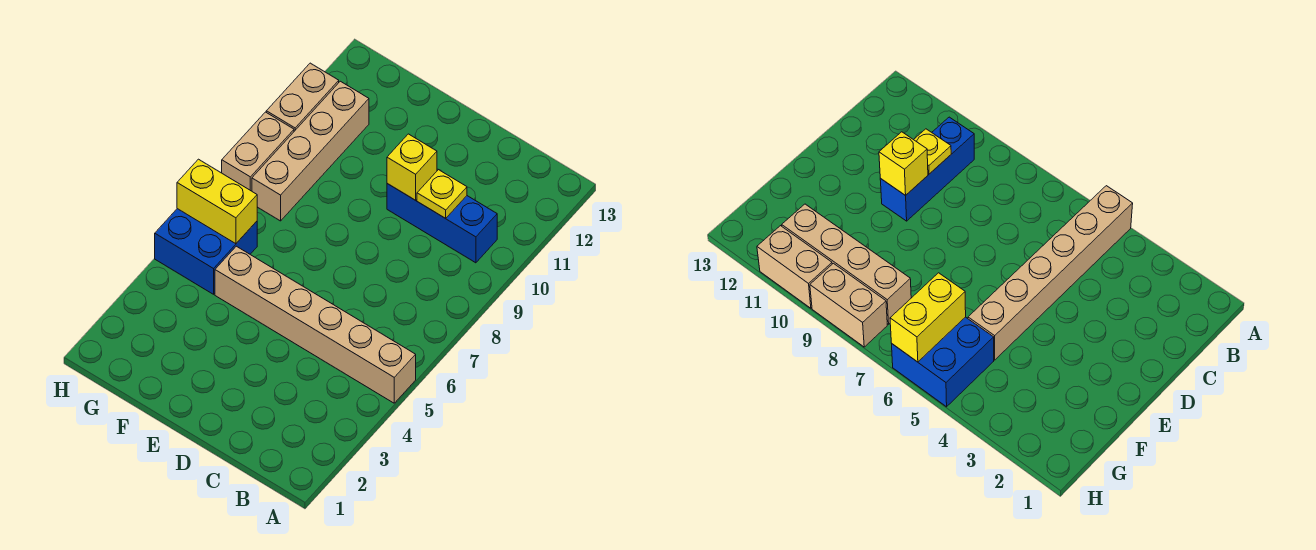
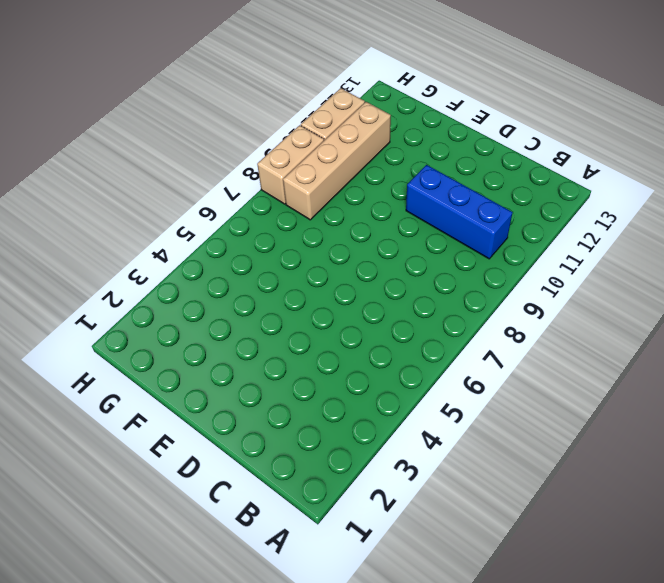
none -> tan brick A5:F5 level 1
none -> blue brick G5:H6 level 1

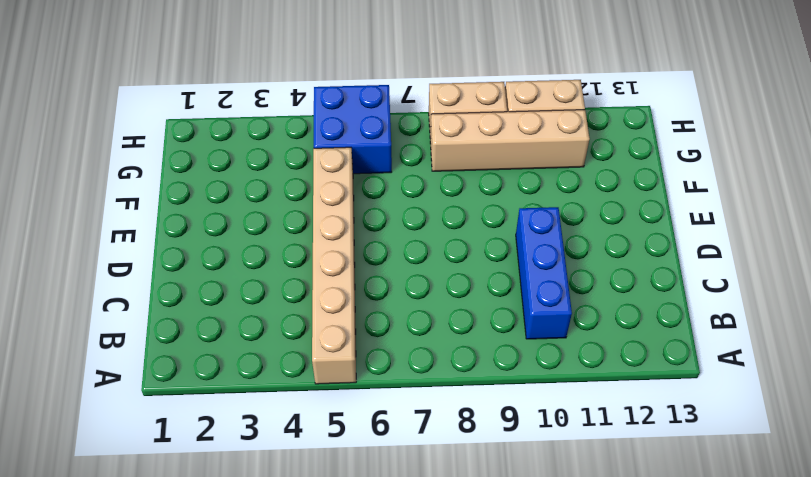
none -> yellow plate C10 level 2
none -> yellow brick D10 level 2

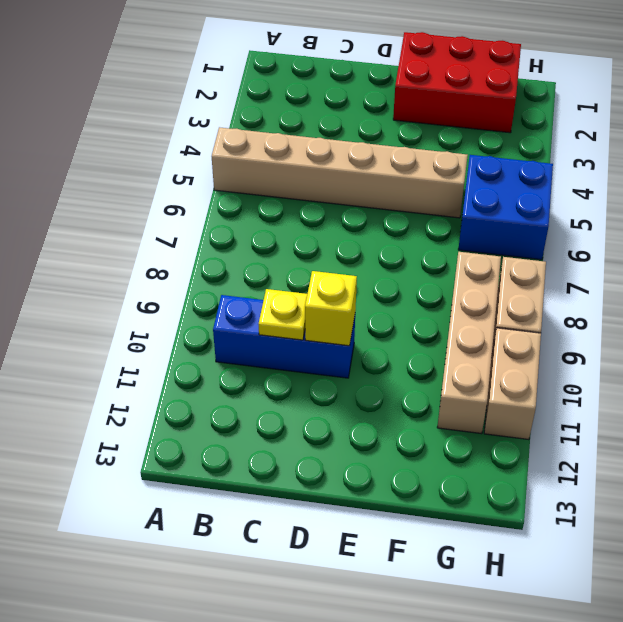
red brick E1:G2 level 1 -> none
none -> yellow brick G6:H6 level 2

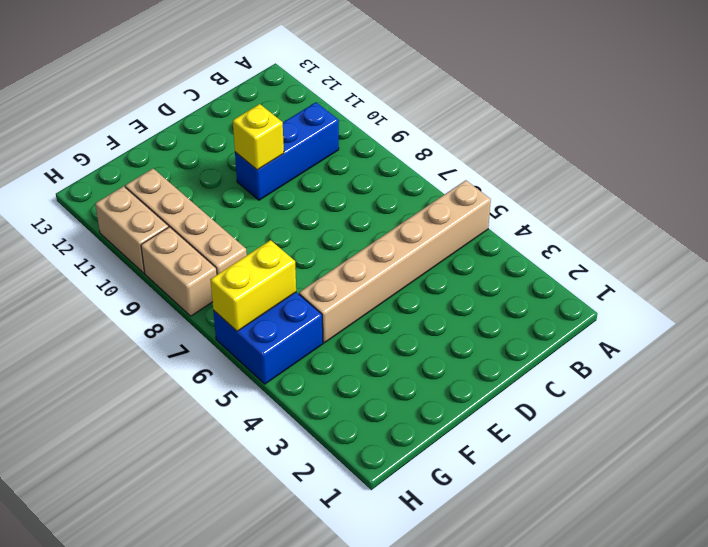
none -> yellow plate C10 level 2

